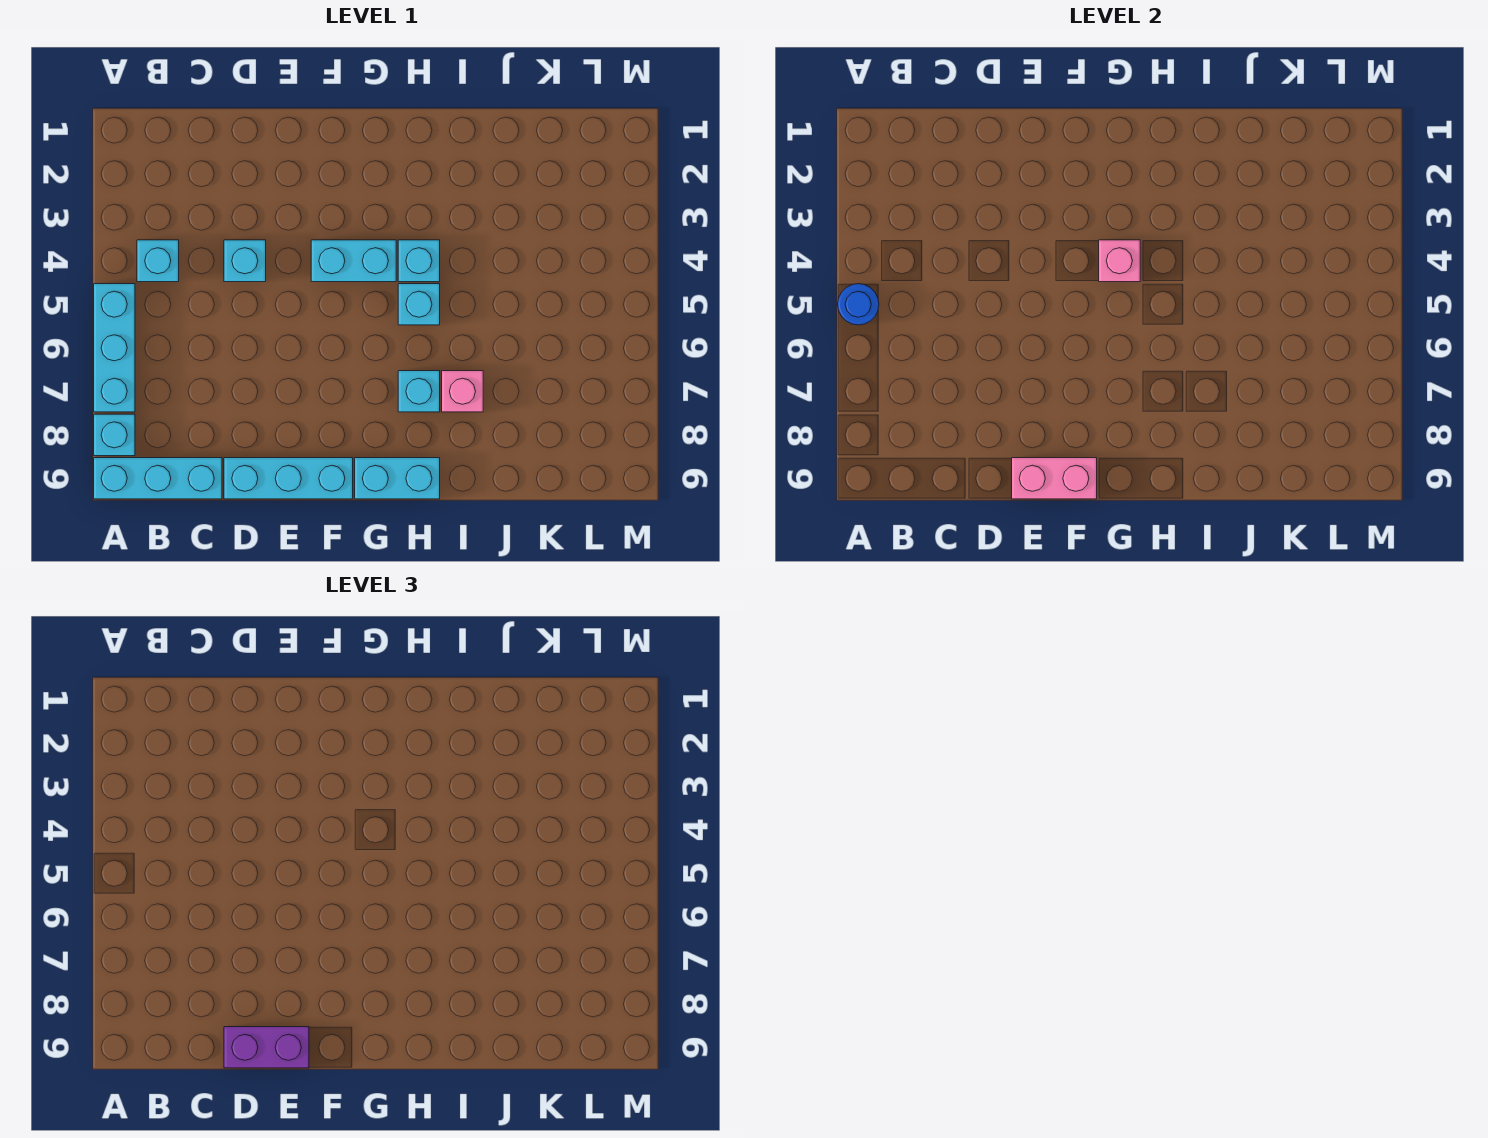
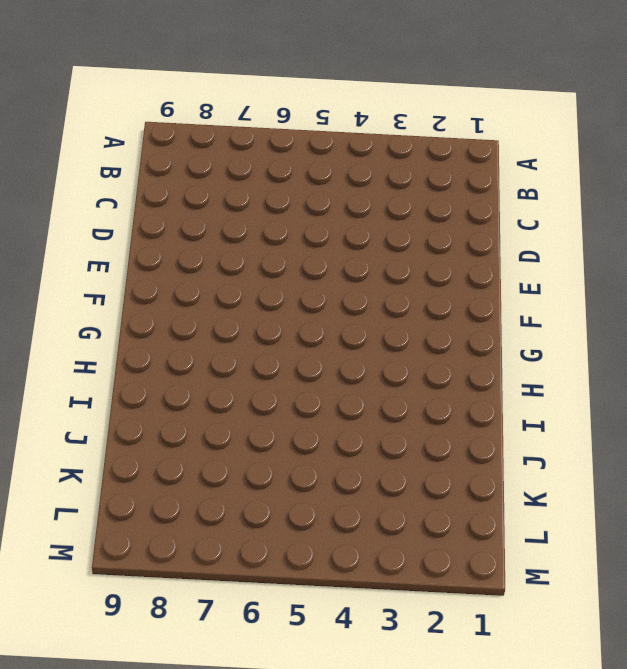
none -> cyan brick A5:A7 level 1
none -> cyan brick A8 level 1
none -> cyan brick A9:C9 level 1

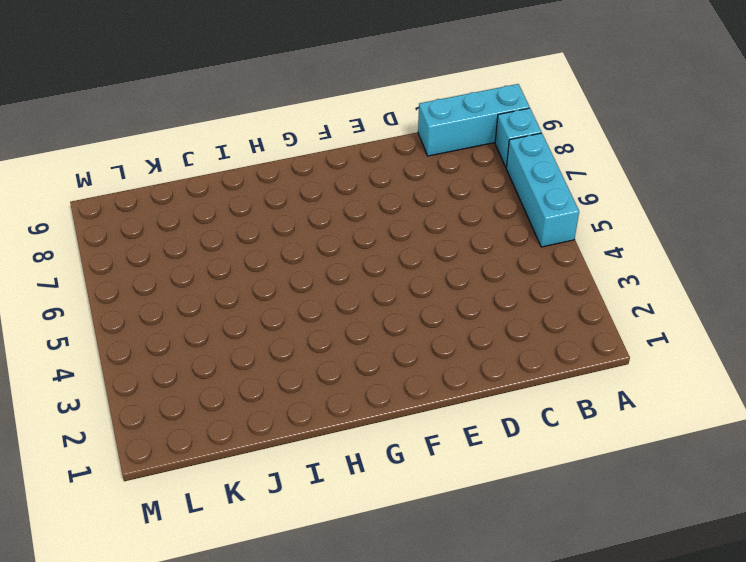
none -> cyan brick B4 level 1
none -> cyan brick D4 level 1
none -> cyan brick D9:F9 level 1

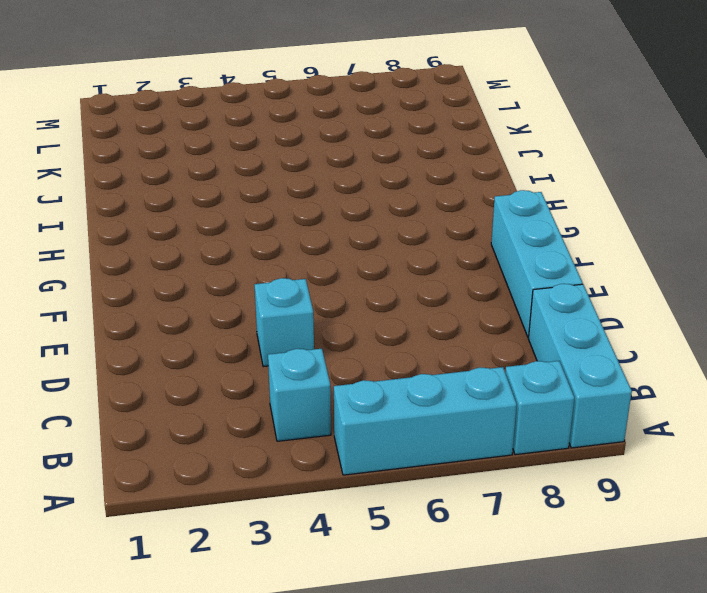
none -> cyan brick F4:G4 level 1
none -> cyan brick G9:H9 level 1
none -> cyan brick H4 level 1

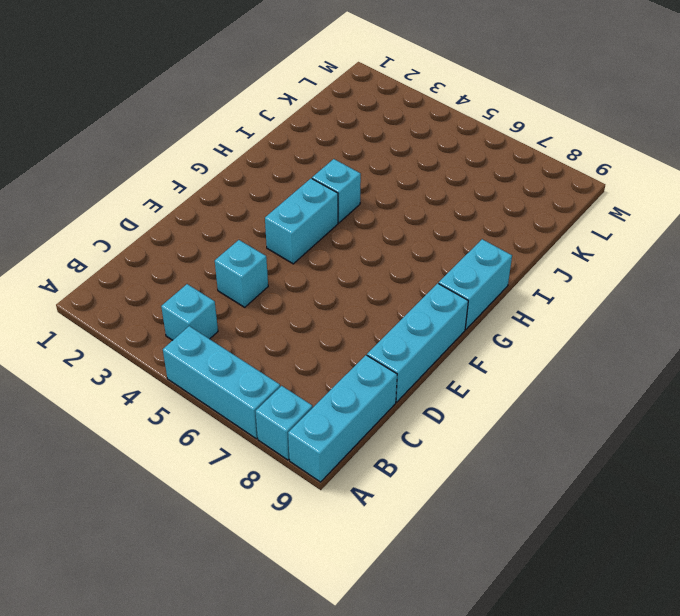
none -> cyan brick H5 level 1
none -> cyan brick H7 level 1
none -> pink brick I7 level 1

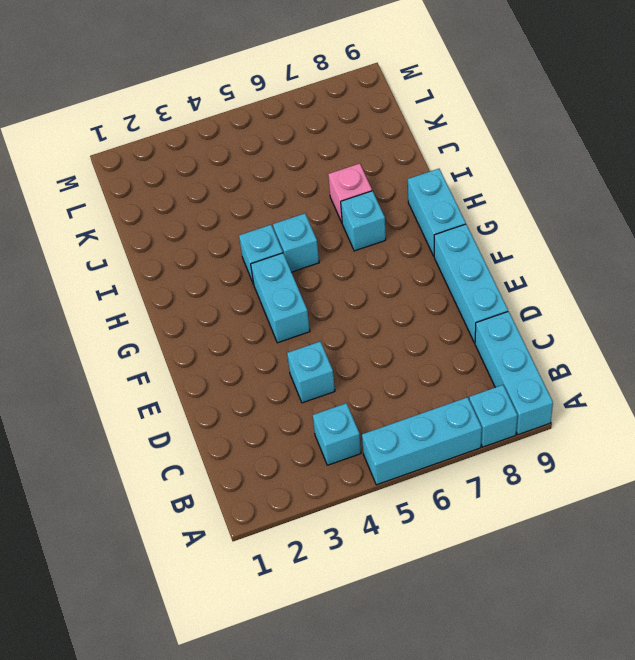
none -> blue round brick A5 level 2
none -> pink brick E9:F9 level 2
none -> pink brick G4 level 2

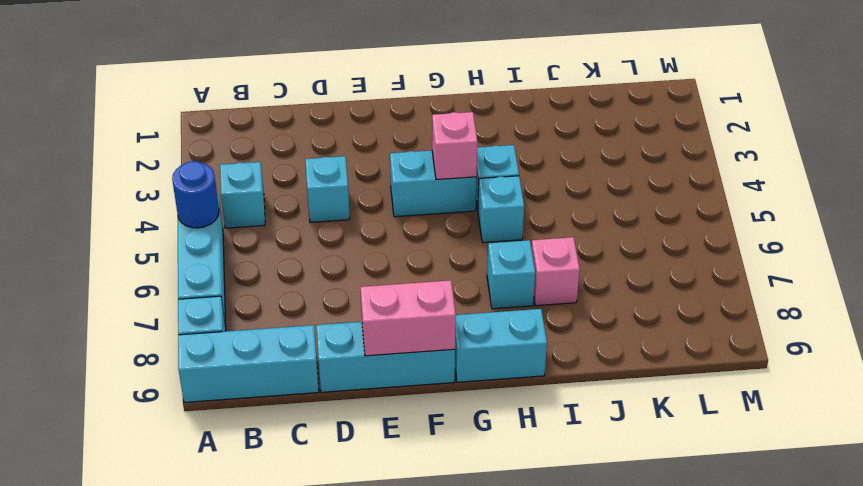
none -> purple brick D9:E9 level 3

